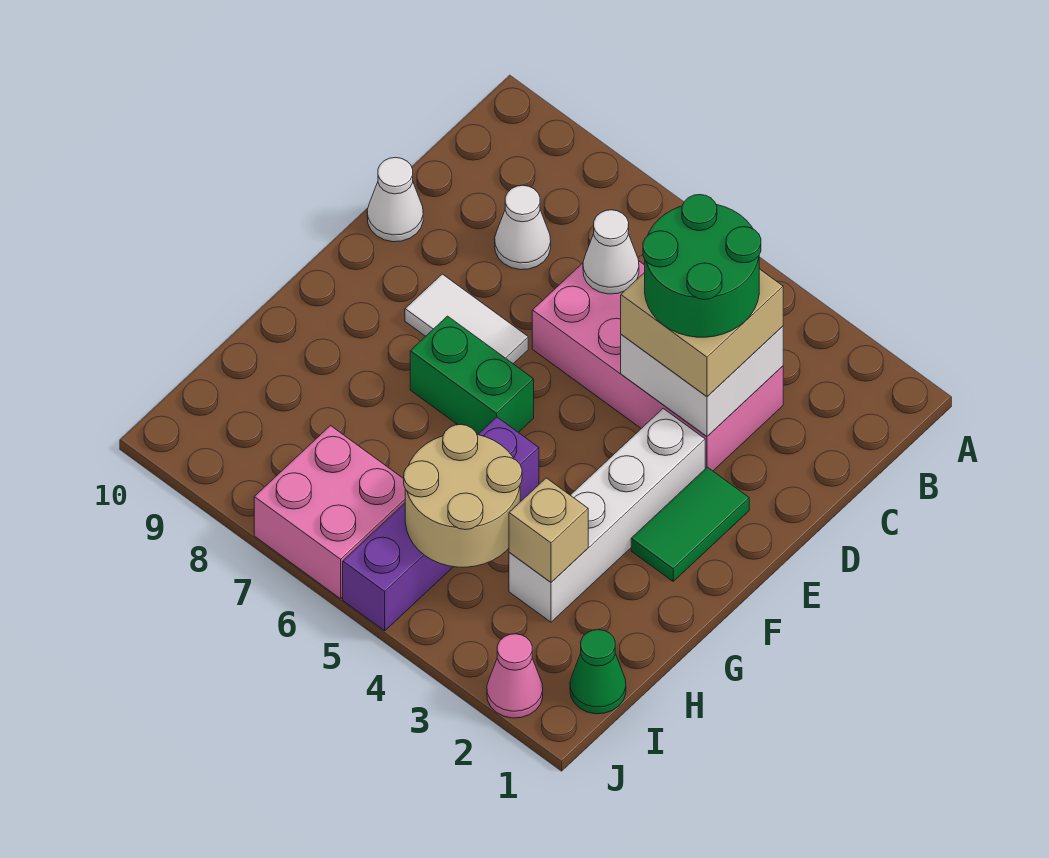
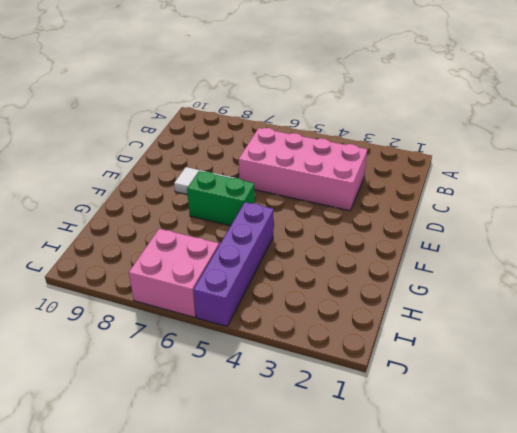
none -> white cone C8 level 1
none -> white cone D10 level 1
none -> green tile E2:F2 level 1

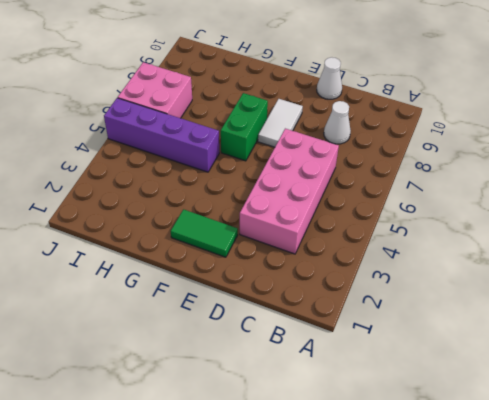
none -> white brick E3:H3 level 1
none -> green cone I1 level 1
none -> pink cone J2 level 1

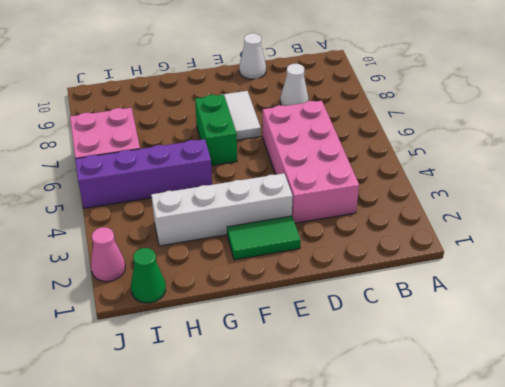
none -> white brick C3:D4 level 2
none -> white cone C6 level 2
none -> tan brick H3 level 2

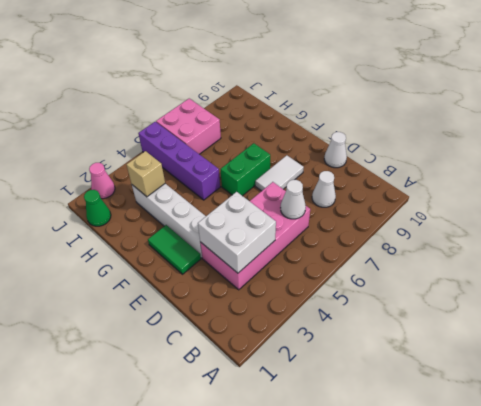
none -> tan round brick H4:I5 level 2
none -> tan brick C3:D4 level 3
none -> green round brick C3:D4 level 4

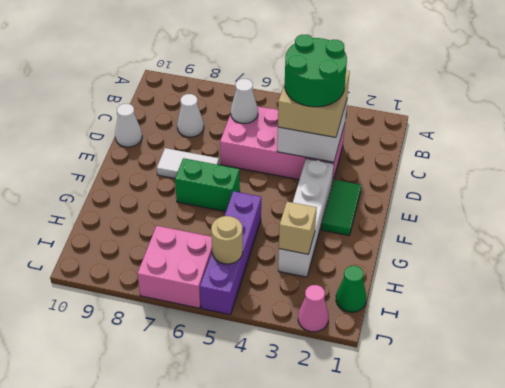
tan round brick I5 level 2 -> tan round brick H4:I5 level 2

